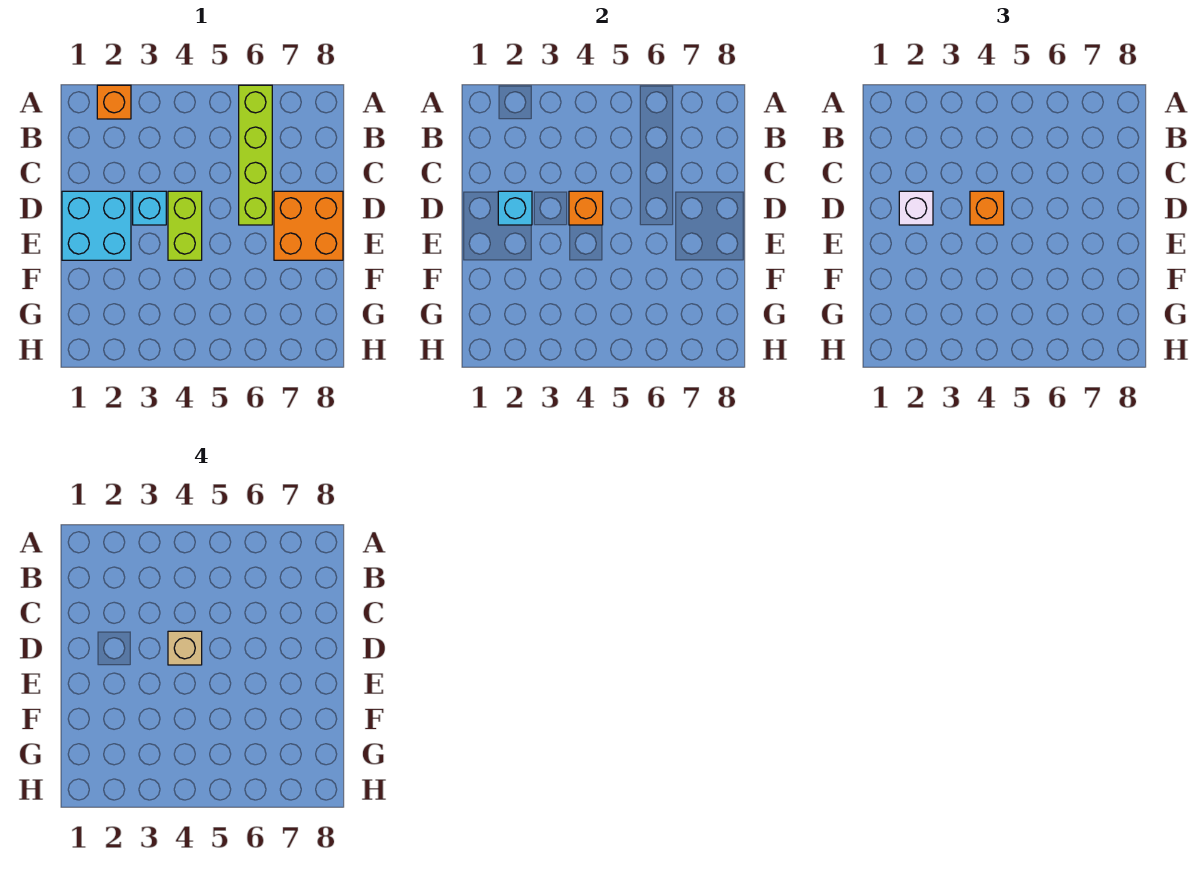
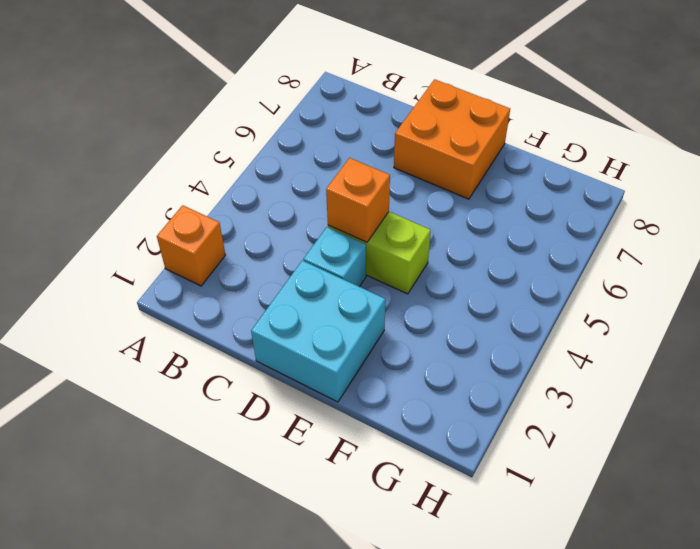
none -> lime brick A6:D6 level 1
none -> cyan brick D2 level 2

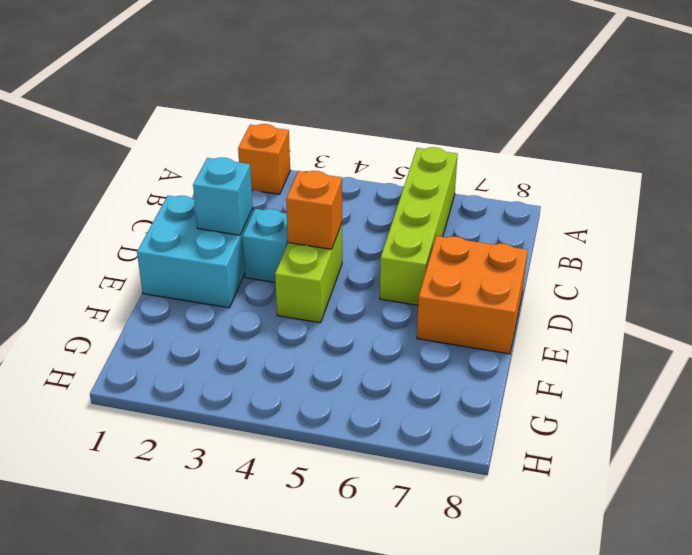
none -> white brick D2 level 3
none -> orange brick D4 level 3

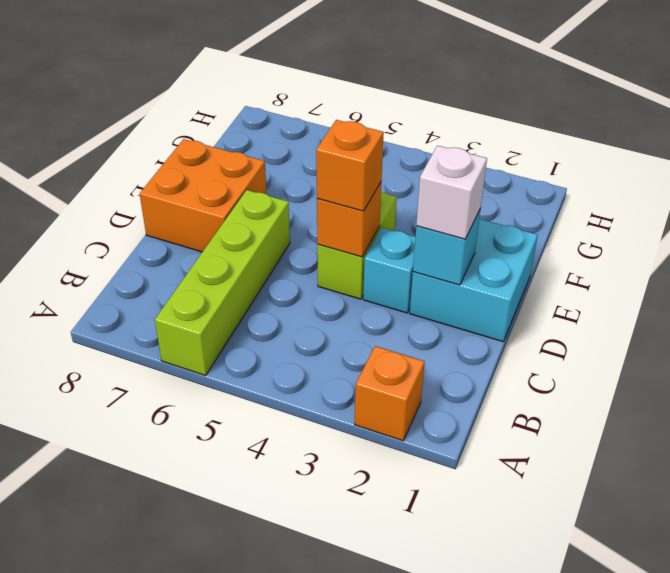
none -> tan brick D4 level 4

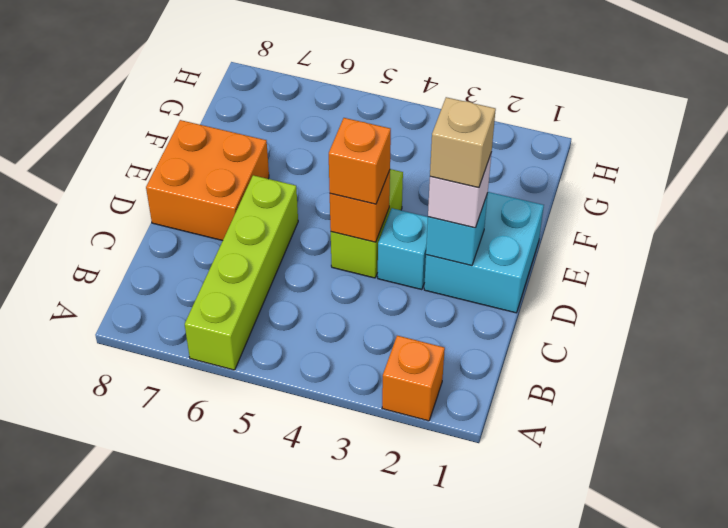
tan brick D2 level 4 -> tan brick D4 level 4

